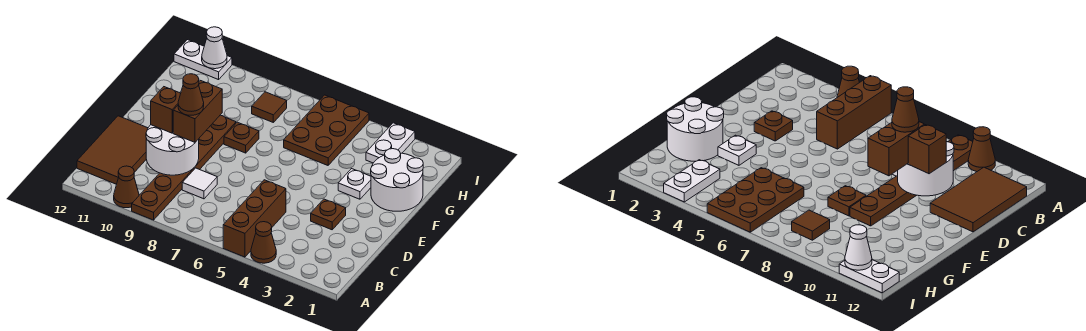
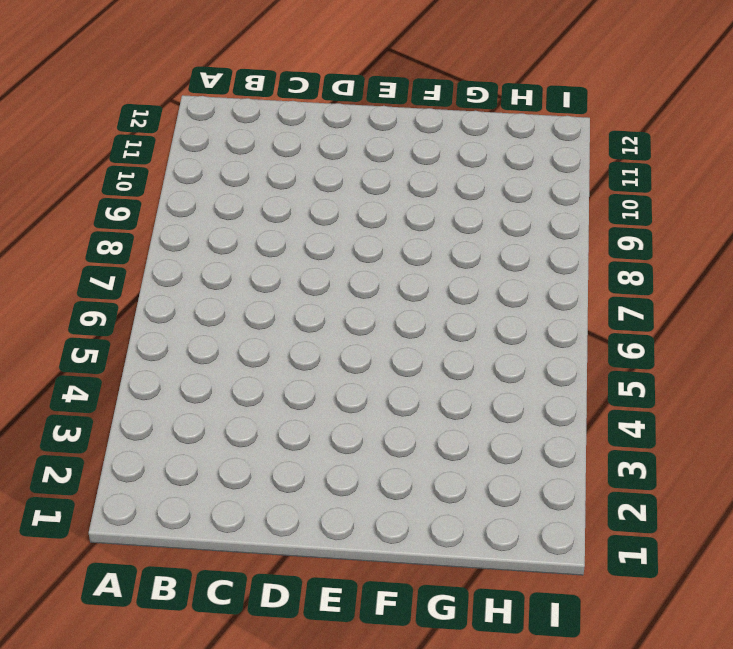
none -> brown cone A4 level 1
none -> brown brick A5:C5 level 1
none -> brown plate A9:F9 level 1

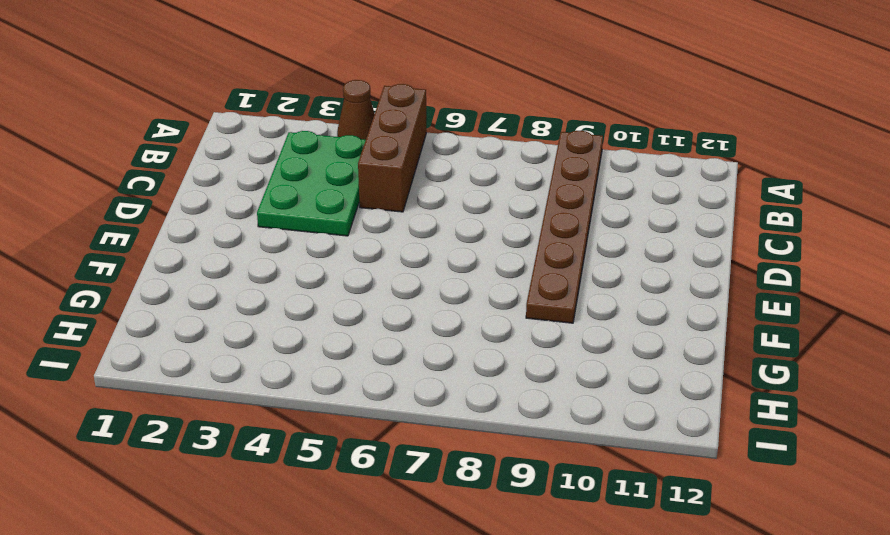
green plate B3:D4 level 1 -> brown plate D3 level 1
none -> brown cone A10 level 1
none -> brown tile B11:D12 level 1
none -> white tile C8 level 1

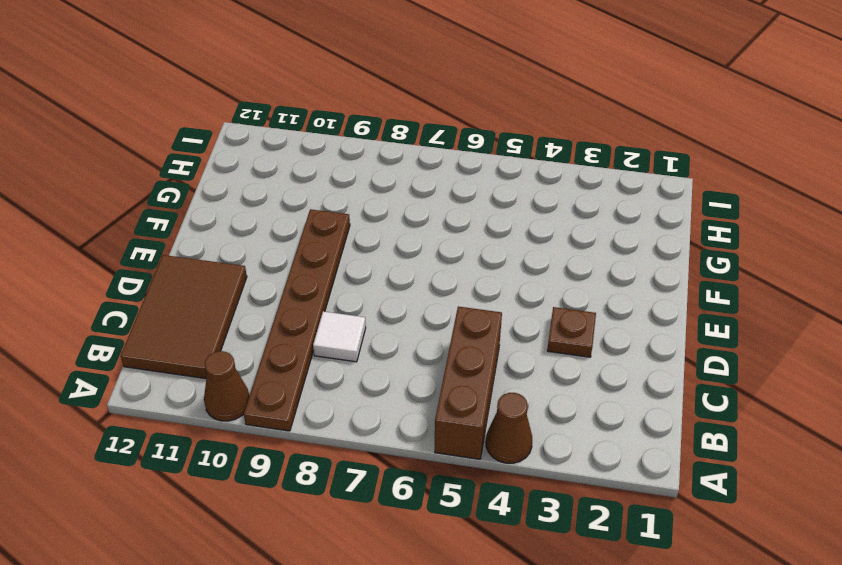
none -> white round brick F1:G2 level 1
none -> white plate F3 level 1
none -> brown plate F8 level 1

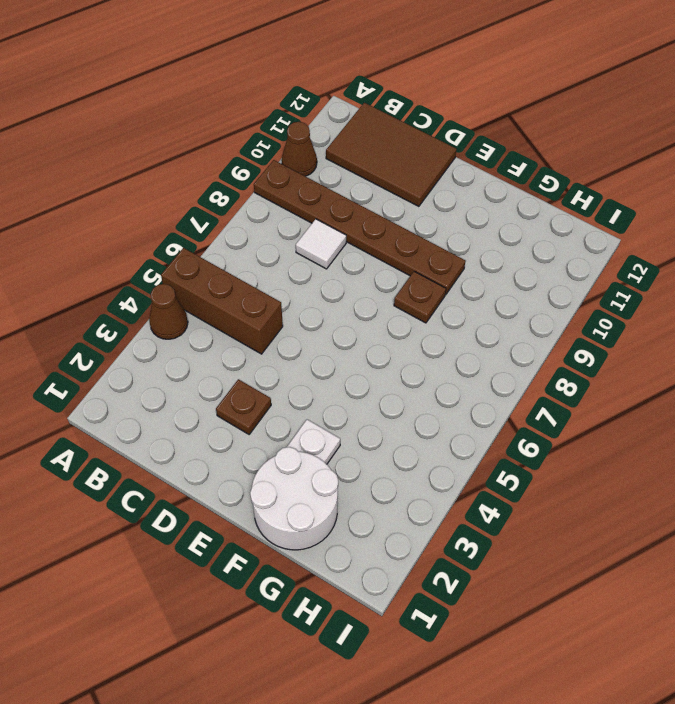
none -> brown plate G5:I6 level 1
none -> white plate H3:I3 level 1
none -> brown tile H8 level 1

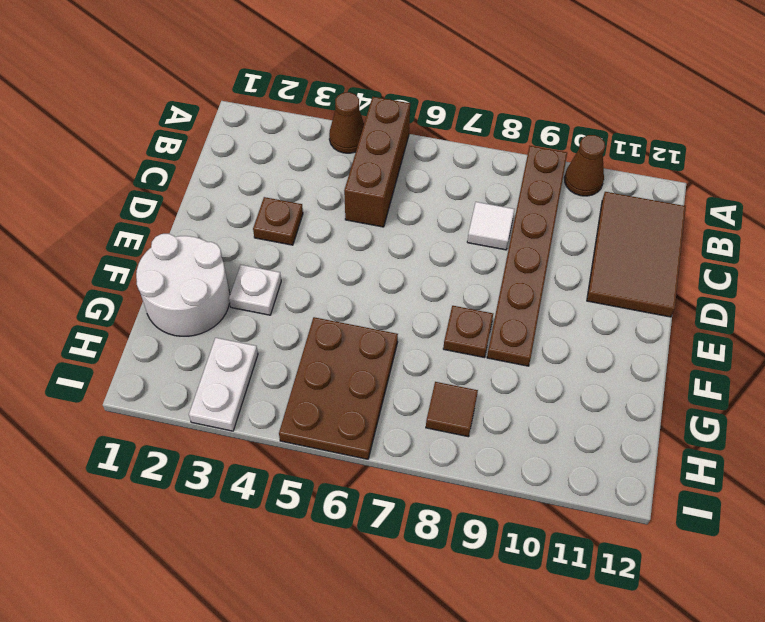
none -> white plate I11:I12 level 1
none -> white round brick C9:D10 level 2
none -> white cone I11 level 2

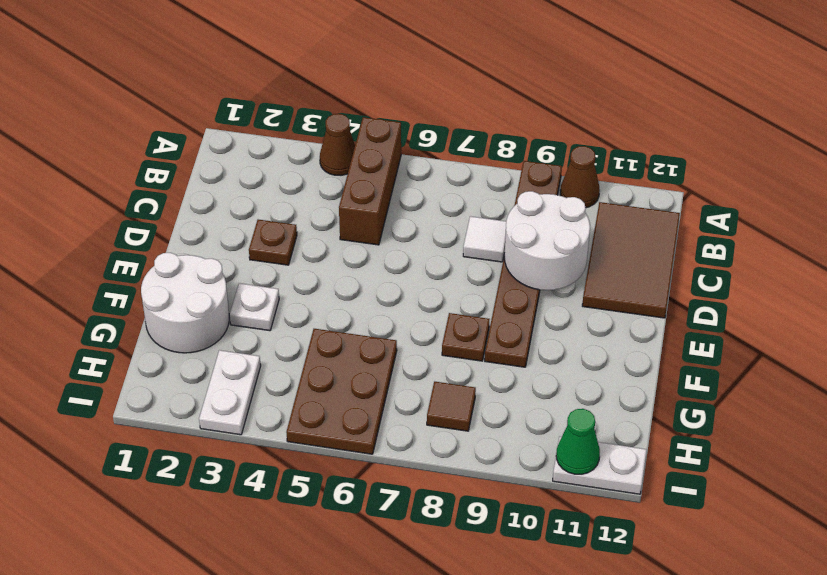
green cone I11 level 2 -> white cone I11 level 2
none -> brown brick D9:E9 level 3
none -> brown brick D10 level 3
none -> brown cone D9 level 4

